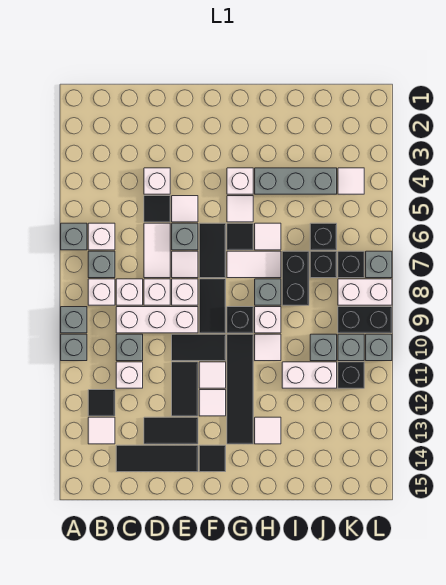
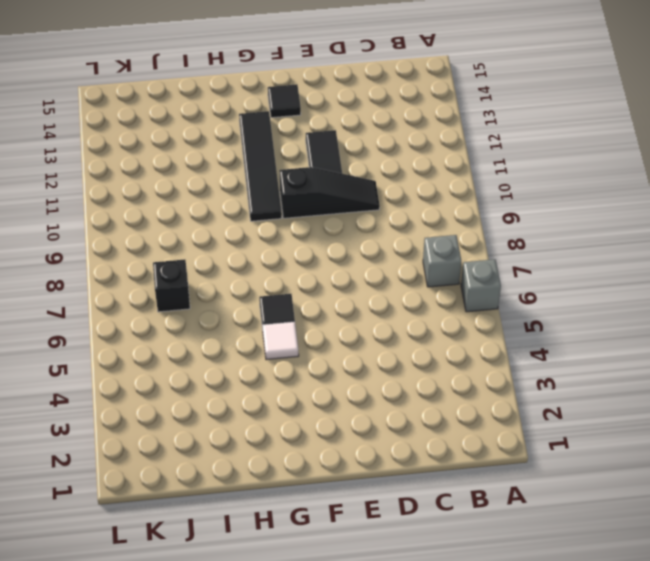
black slope D10:F10 level 1 top F -> black tile E10:F10 level 1
none -> grey brick A9 level 1
none -> grey brick A10 level 1
none -> white brick B6 level 1
none -> white brick B8 level 1

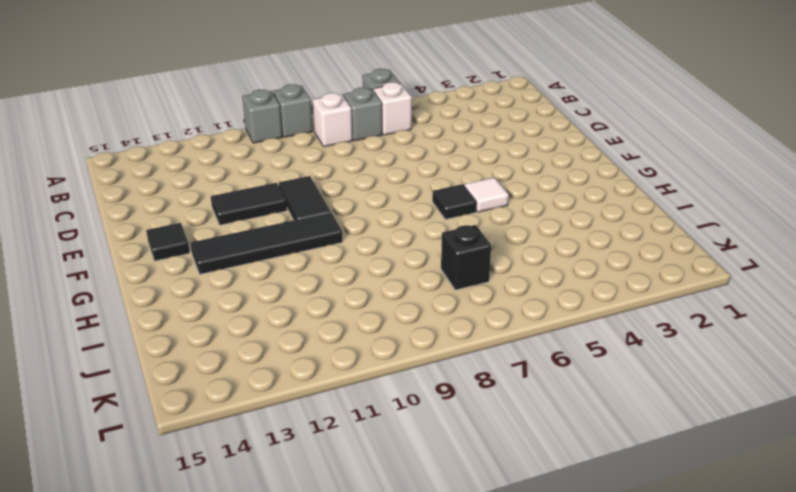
none -> black tile B12 level 1
none -> white tile B13 level 1
none -> white brick C8 level 1
none -> white brick C9:E9 level 1

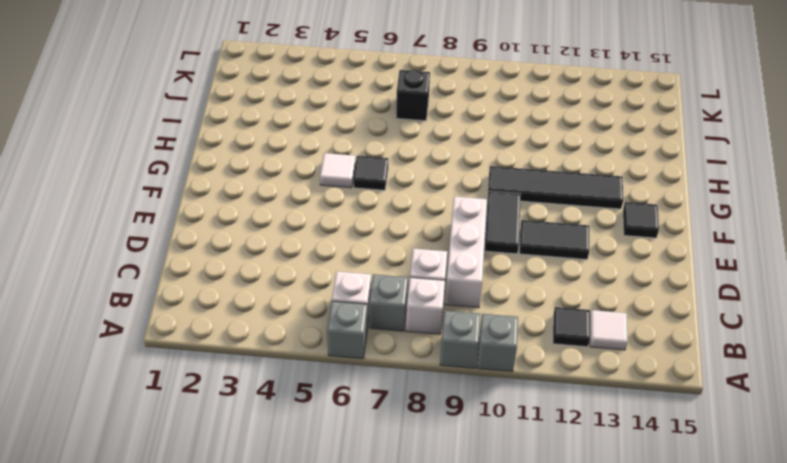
none -> grey brick C10 level 1
none -> white brick C11 level 1
none -> black tile C14:E14 level 1
none -> white brick D4 level 1

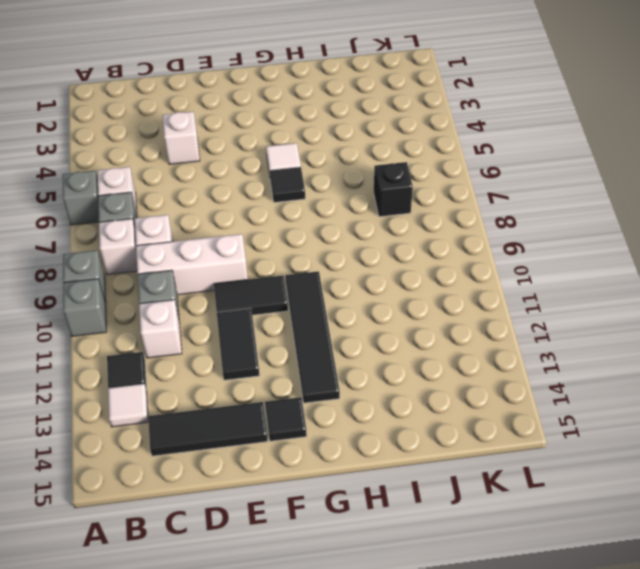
none -> black tile D5 level 1
none -> white tile D6:D7 level 1
none -> white brick D8 level 1
none -> black tile D13:E13 level 1

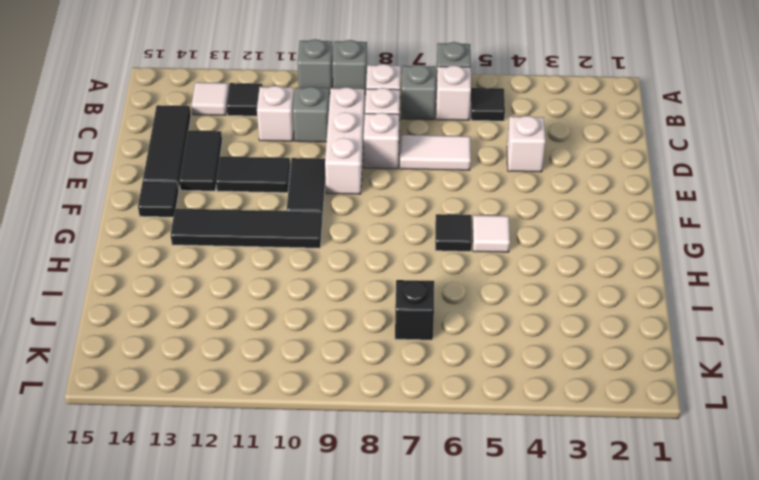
black tile B5 level 1 -> black tile D5 level 1
none -> white tile E5 level 1
none -> grey brick E6 level 1
none -> white tile E7 level 1
none -> white brick E8 level 1

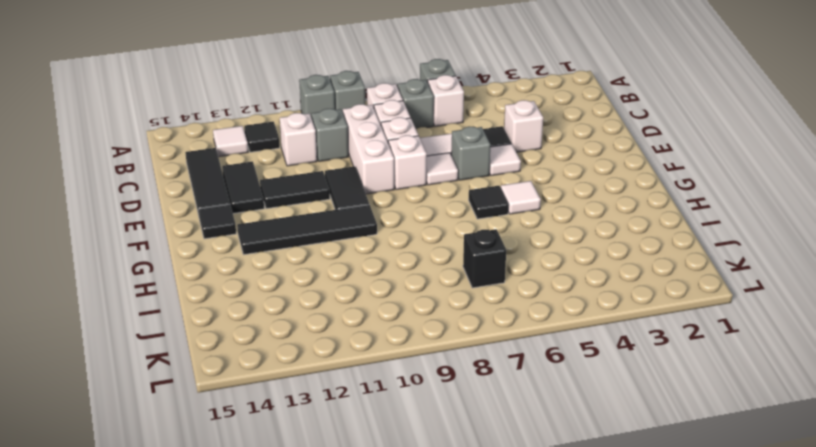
none -> black tile F6:F7 level 1
none -> black tile F8:F9 level 1
none -> white tile F11 level 1
none -> white tile F12 level 1

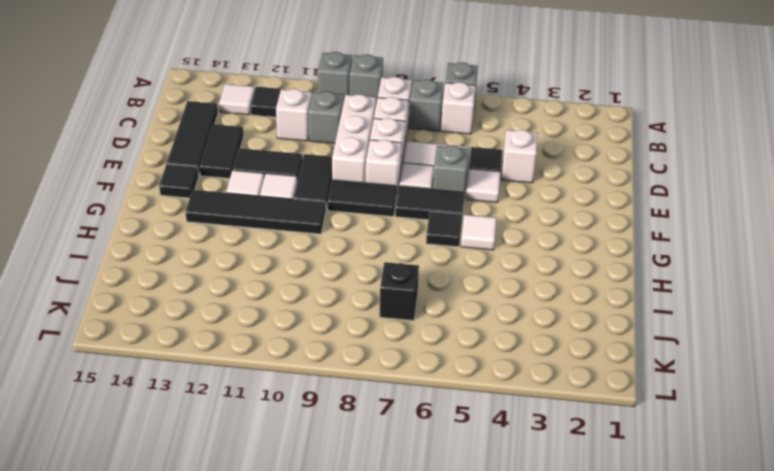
none -> white brick G4 level 1
none -> white tile G7:H7 level 1
none -> black brick G9 level 1
none -> grey brick H4:J4 level 1

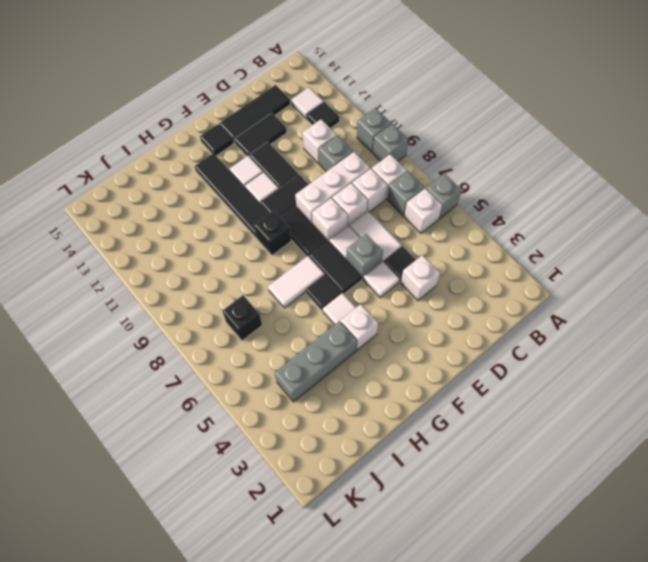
none -> white tile H6 level 1
none -> grey brick H8 level 1
none -> white brick H9 level 1
none -> white tile H10 level 1

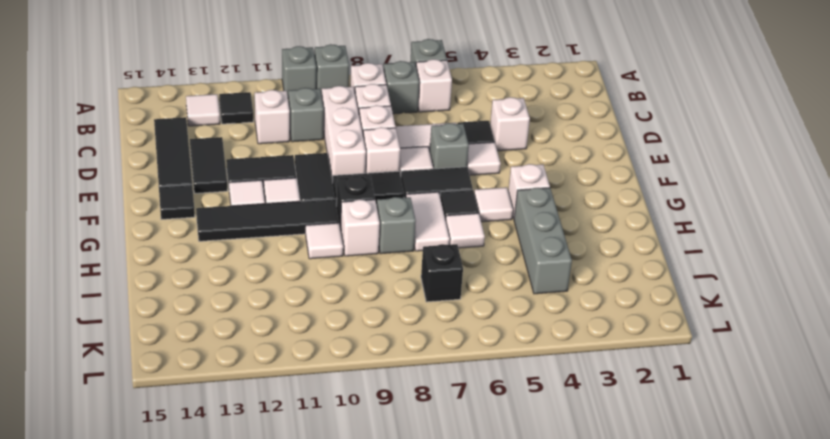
none -> white tile H13 level 1
none -> black brick I7:I8 level 1
none -> white brick I11:J11 level 1
none -> black brick J6 level 1

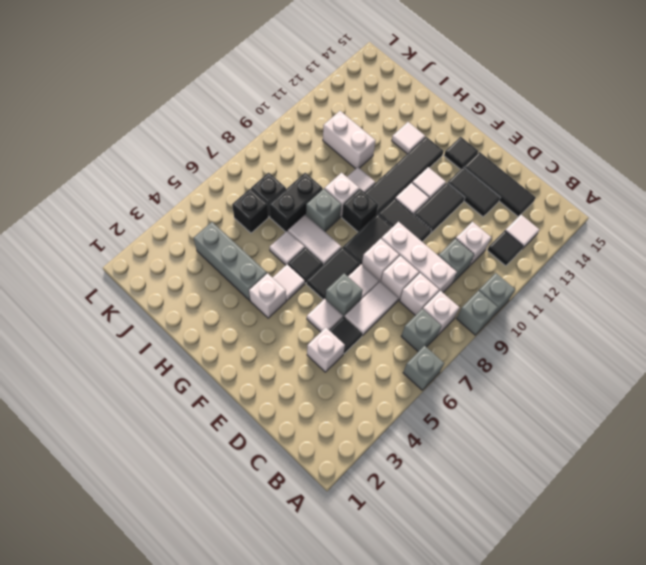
none -> white brick B6 level 1
none -> grey brick J10 level 1
none -> white tile K4 level 1
none -> black brick K7 level 1

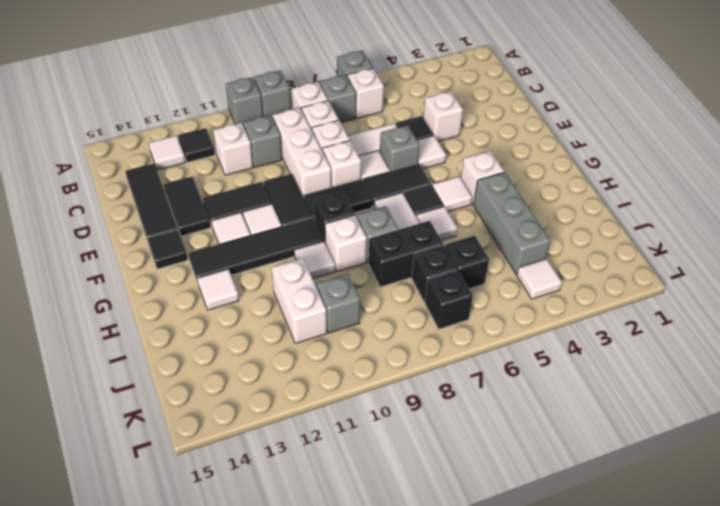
none -> white brick K8:L8 level 1
none -> black brick K9:L9 level 1
none -> grey brick K10 level 1
none -> black brick K11 level 1

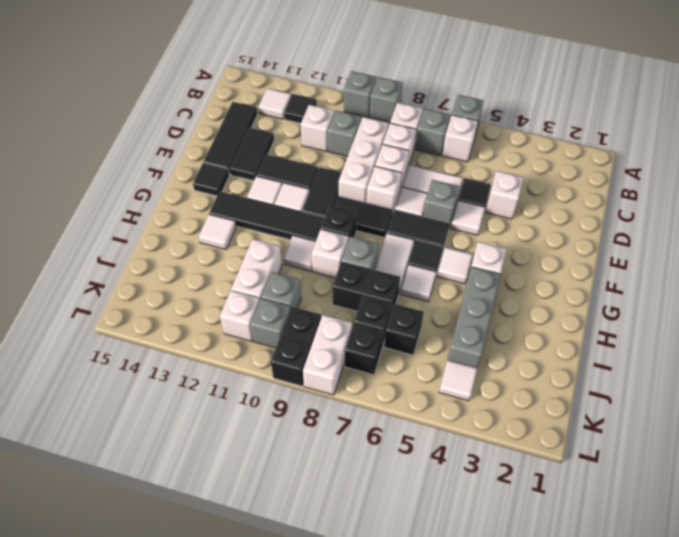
white brick K11 level 1 -> black brick K11 level 1
none -> grey brick L7 level 1
none -> grey brick L10 level 1

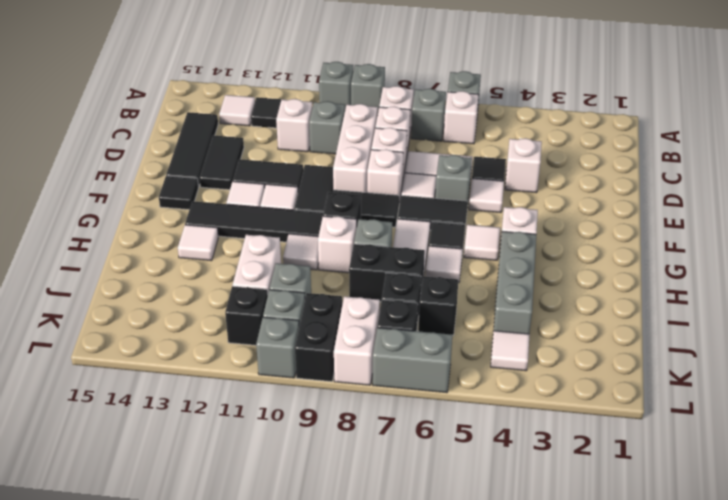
grey brick L6:L7 level 1 -> grey brick L7 level 1

